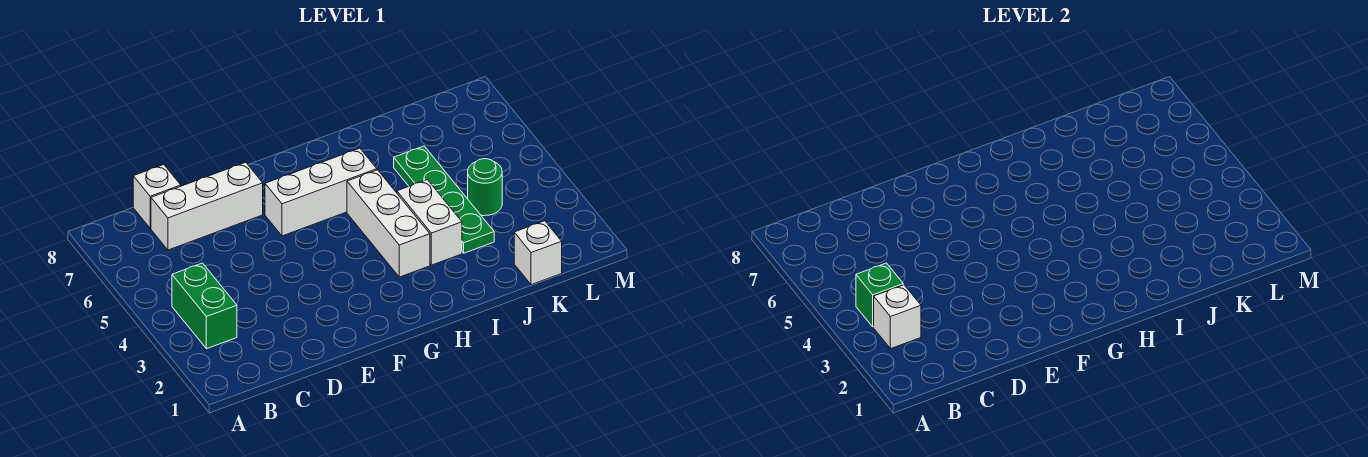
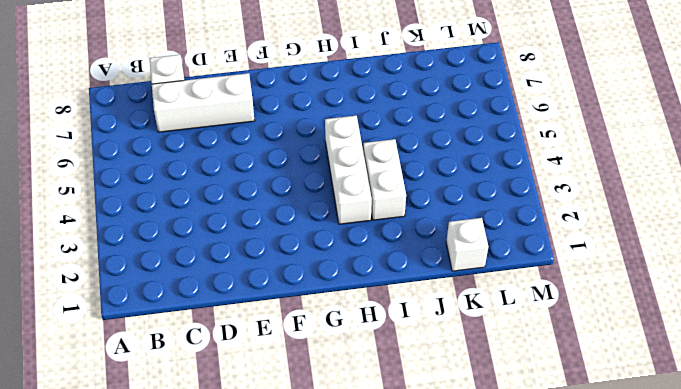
none -> green brick B3:B4 level 1
none -> white brick F6:H6 level 1

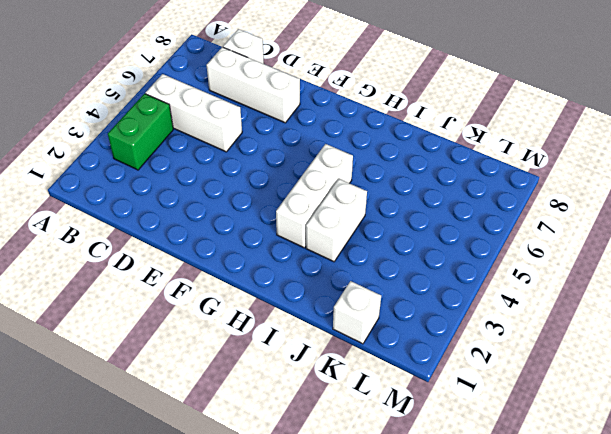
white brick B5:D5 level 1 -> white brick F6:H6 level 1
none -> green plate J3:J6 level 1
none -> green round brick K4 level 1

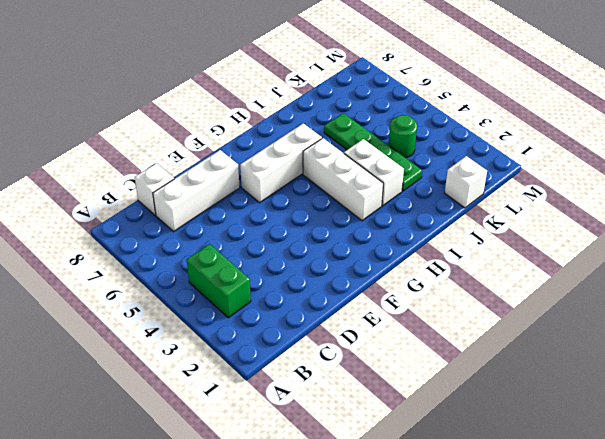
none -> white brick B3 level 2
none -> green brick B4 level 2

